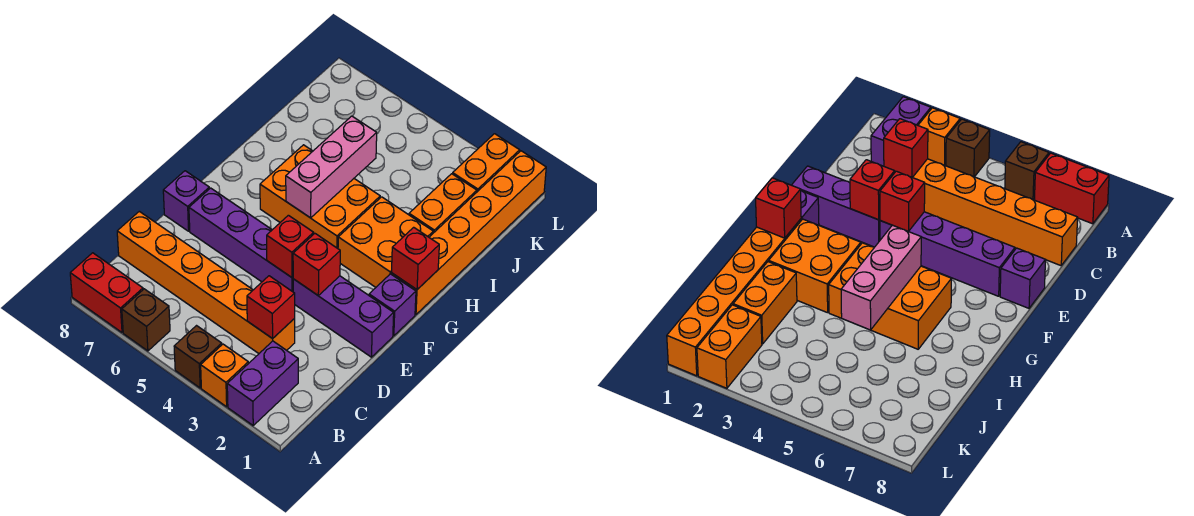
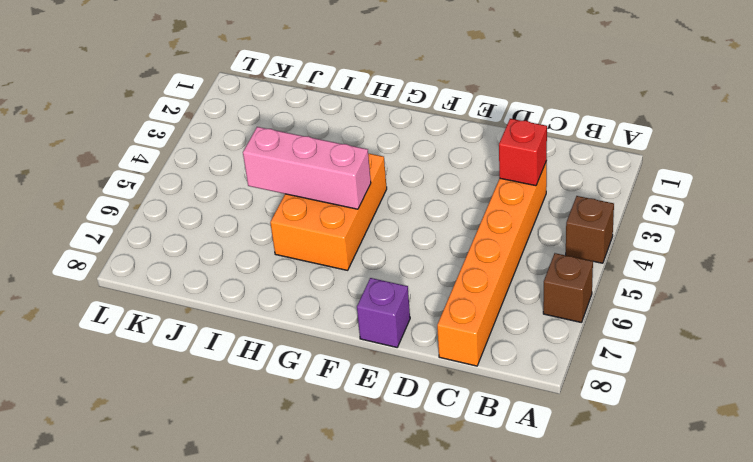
none -> purple brick A2:B2 level 1
none -> orange brick A3 level 1
none -> red brick A7:A8 level 1

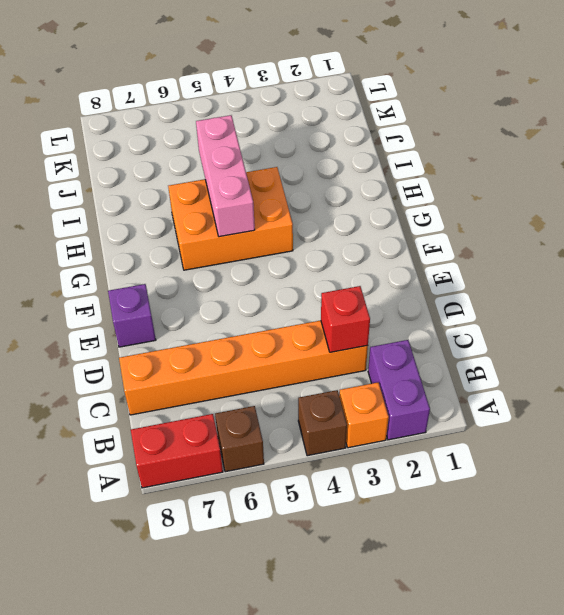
none -> purple brick E1:E3 level 1
none -> purple brick E4:E7 level 1
none -> purple brick F1 level 1

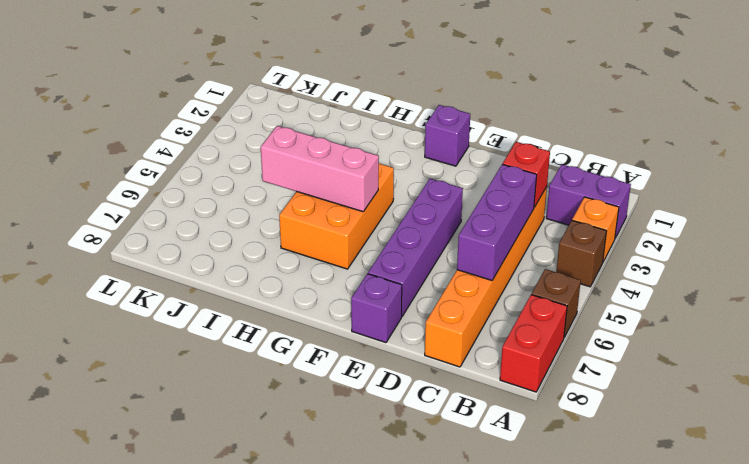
purple brick C4:C6 level 2 -> purple brick E1:E3 level 1
none -> orange brick G1:L1 level 1
none -> orange brick G2:H3 level 1
none -> orange brick I2:J2 level 1

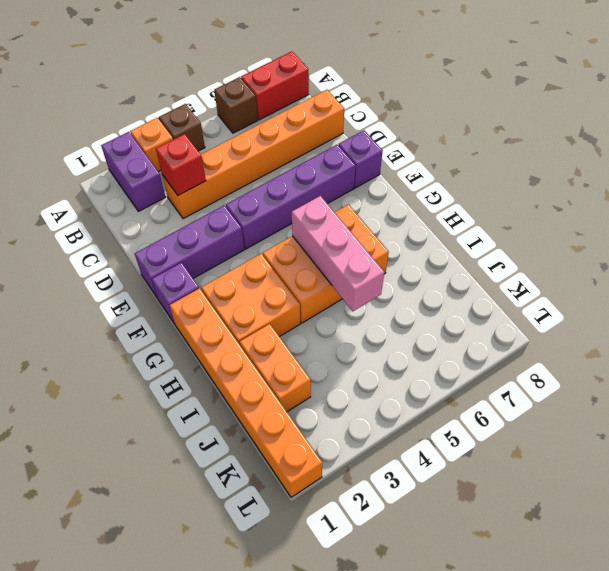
none -> orange brick K2:L2 level 1
none -> red brick E3 level 2
none -> red brick E4 level 2

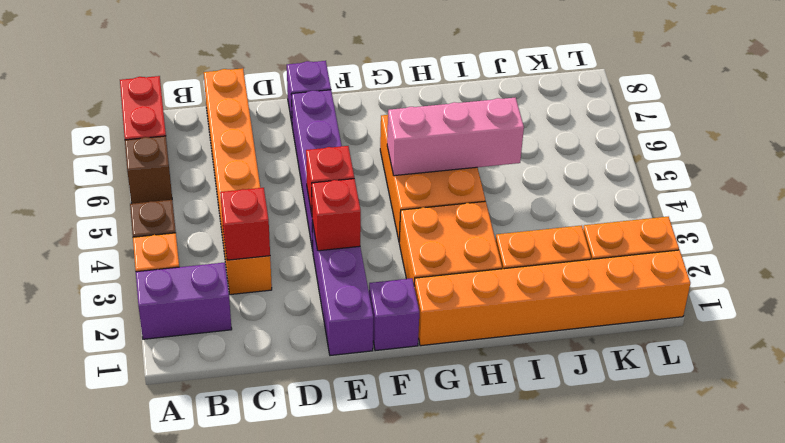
none -> red brick G1 level 2

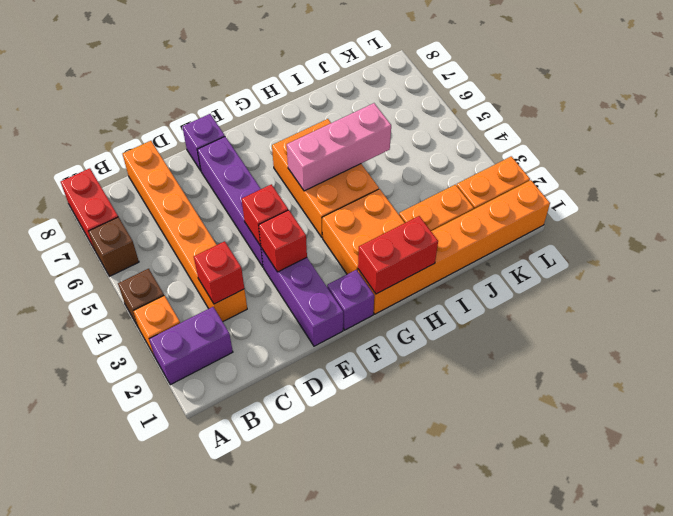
red brick G1:H1 level 2 -> red brick G1 level 2

